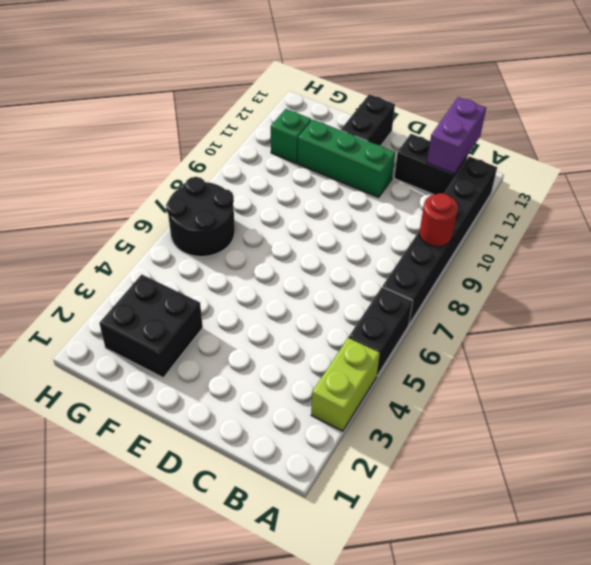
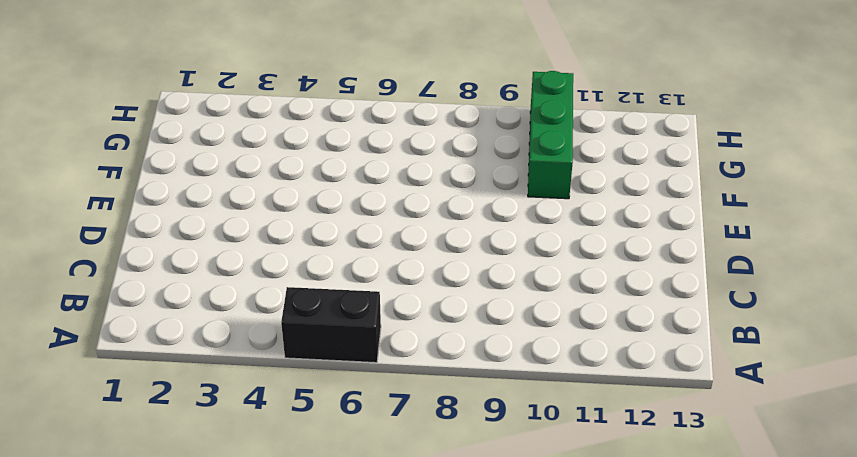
green brick F10:H10 level 1 -> green brick D11:F11 level 1
none -> lime brick A3:A4 level 1
none -> black brick A7:A12 level 1

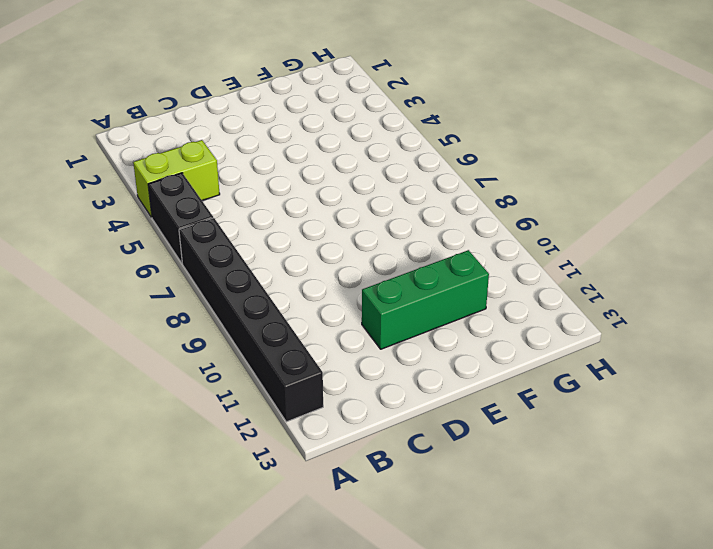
lime brick A4:B4 level 1 -> lime brick A3:A4 level 1
none -> black brick B12:C12 level 1
none -> black brick E12:E13 level 1

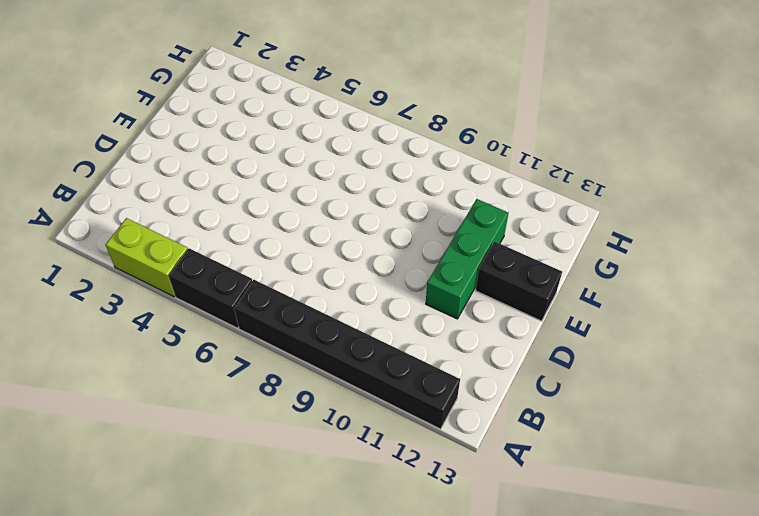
none -> black brick B12:C12 level 1
none -> black brick F2:G3 level 1

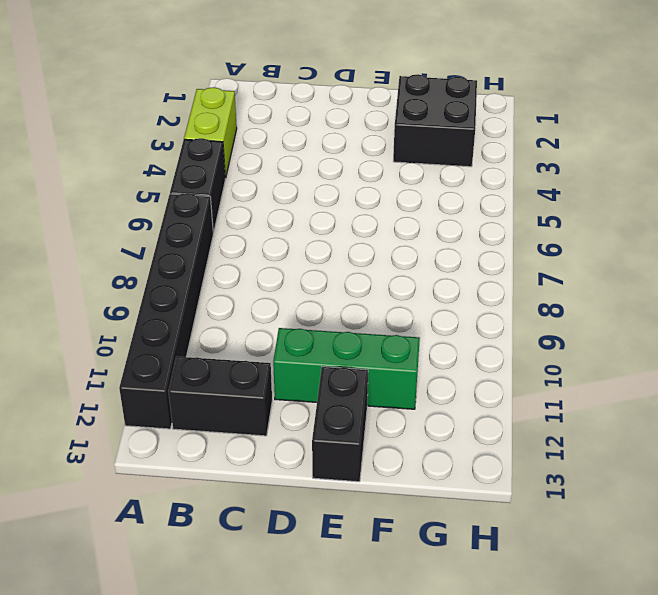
none -> black round brick G6:H7 level 1
none -> green brick G11 level 1

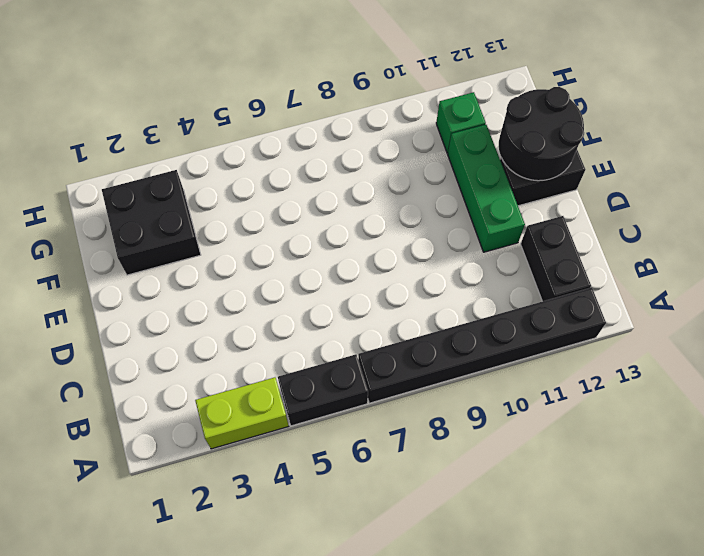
black round brick E12:F13 level 2 -> black round brick G6:H7 level 1
none -> red round brick A9 level 2
none -> purple brick B12:B13 level 2

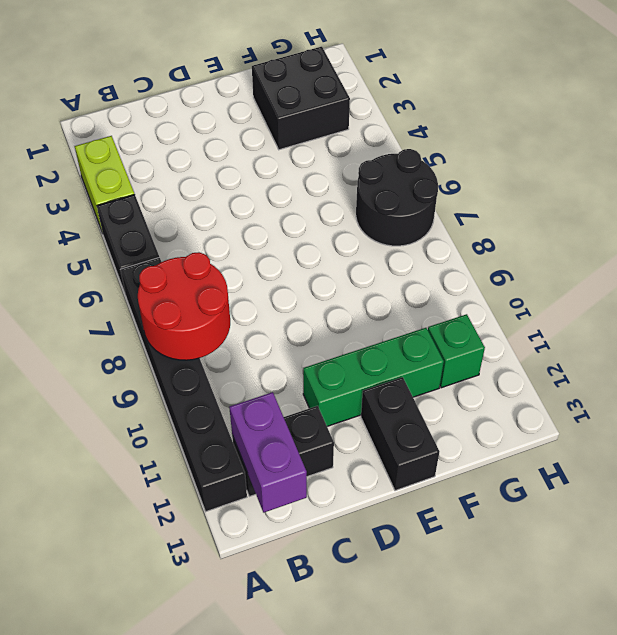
red round brick A8:B9 level 2 -> red round brick A9 level 2

